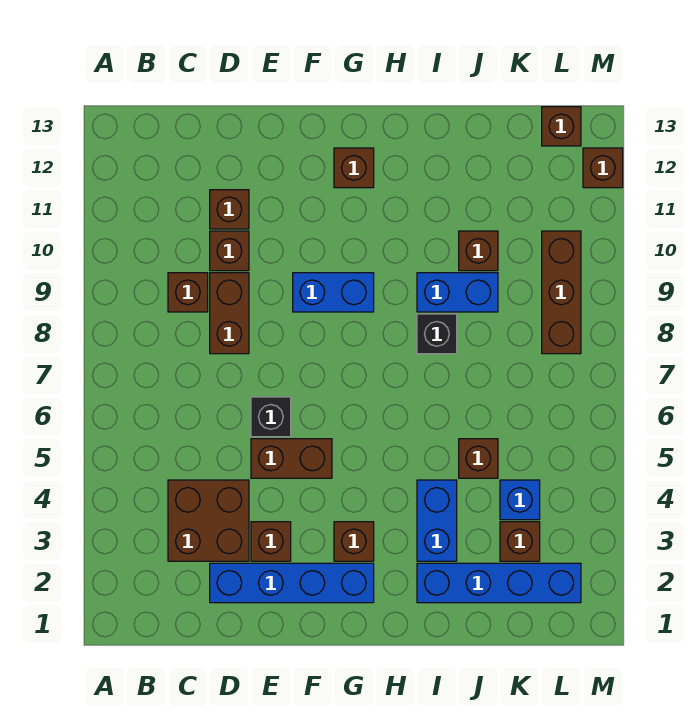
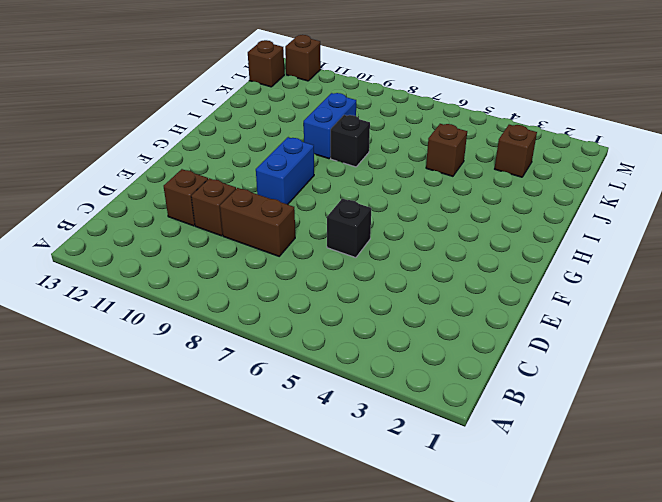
none -> brown brick C3:D4 level 1
none -> brown brick C9 level 1
none -> blue brick D2:G2 level 1

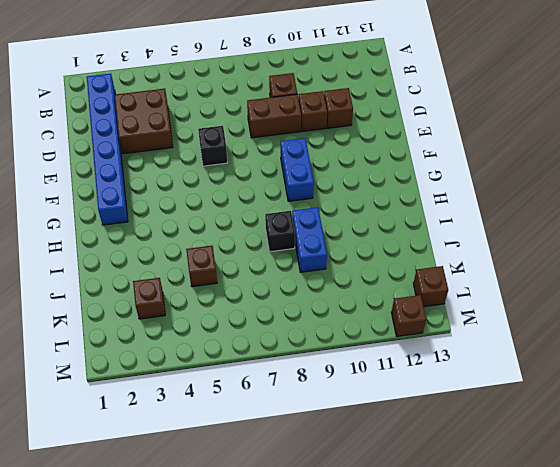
blue brick B2:G2 level 1 -> blue brick D2:G2 level 1
none -> brown brick E3 level 1
none -> brown brick E5:F5 level 1
none -> brown brick G3 level 1

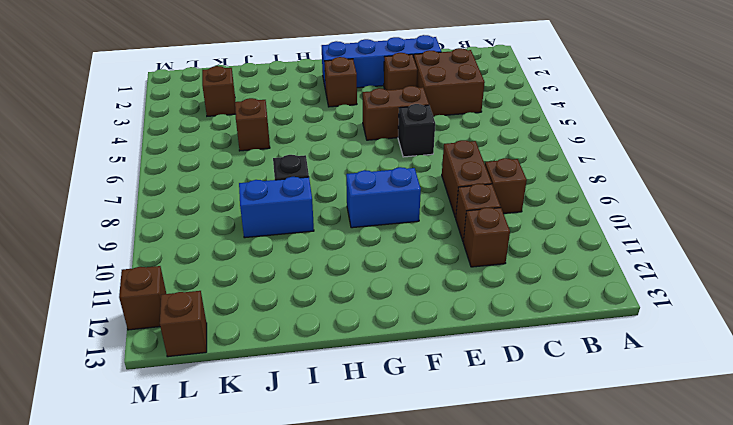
none -> brown brick G12 level 1
none -> blue brick I2:L2 level 1
none -> blue brick I3:I4 level 1

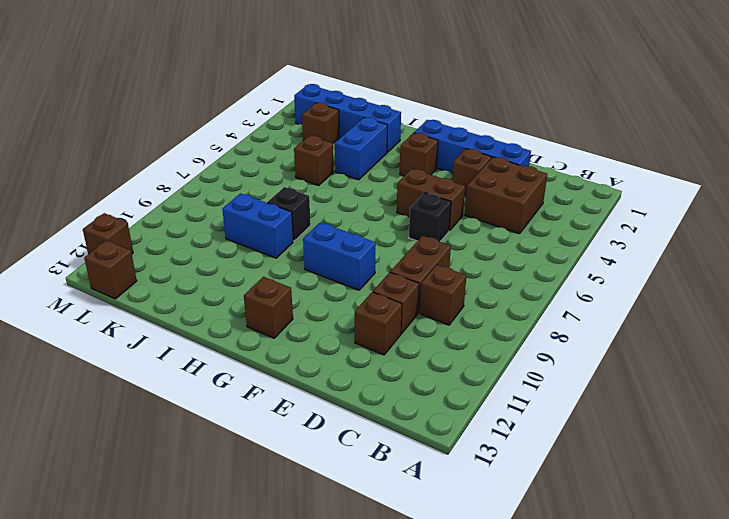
none -> brown brick J10 level 1
none -> blue brick K4 level 1
none -> brown brick L8:L10 level 1

